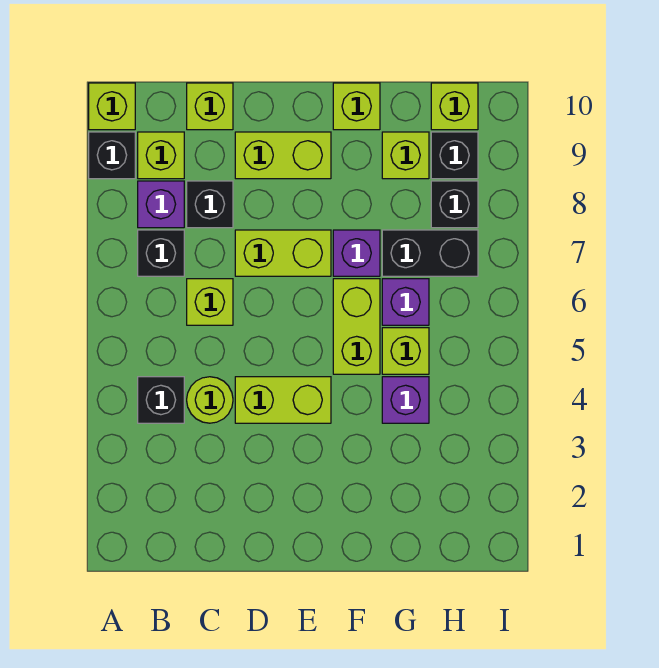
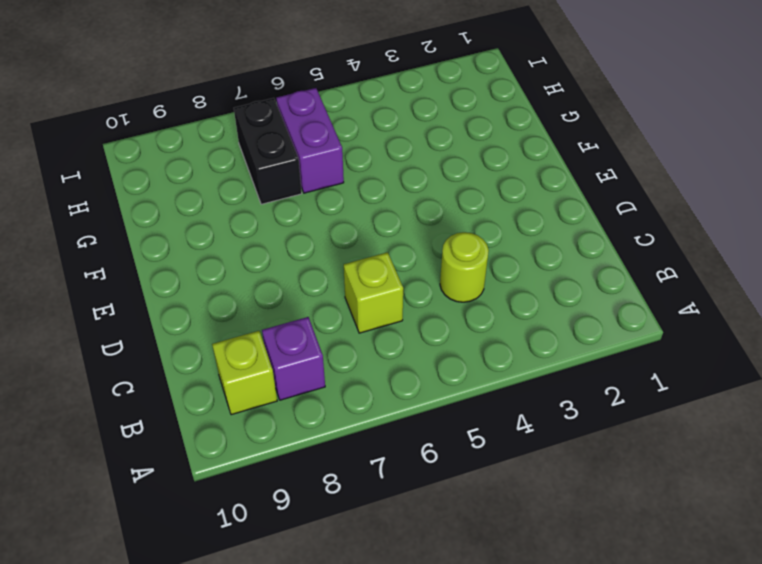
purple brick G6:H6 level 1 -> purple brick G6 level 1
none -> black brick A9 level 1
none -> lime brick A10 level 1
none -> black brick B4 level 1

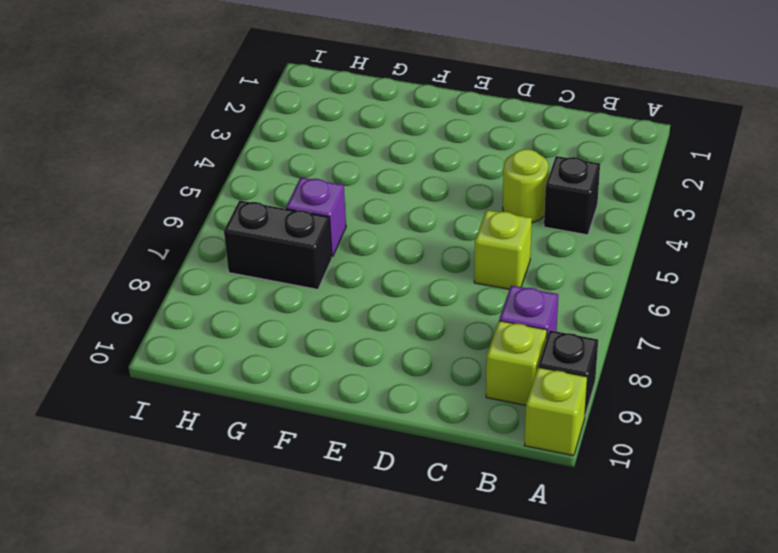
none -> black brick B7 level 1
none -> black brick C8 level 1
none -> lime brick C10 level 1

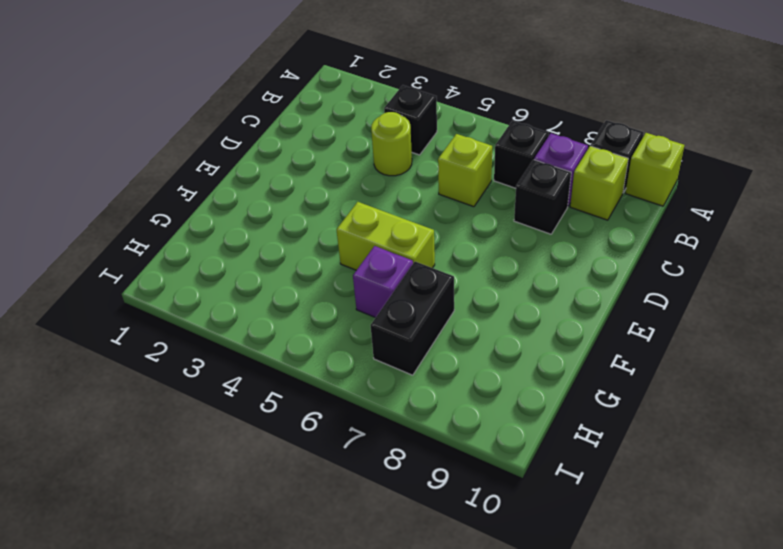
none -> lime brick C10 level 1
none -> lime brick D4:E4 level 1
none -> lime brick D7:E7 level 1

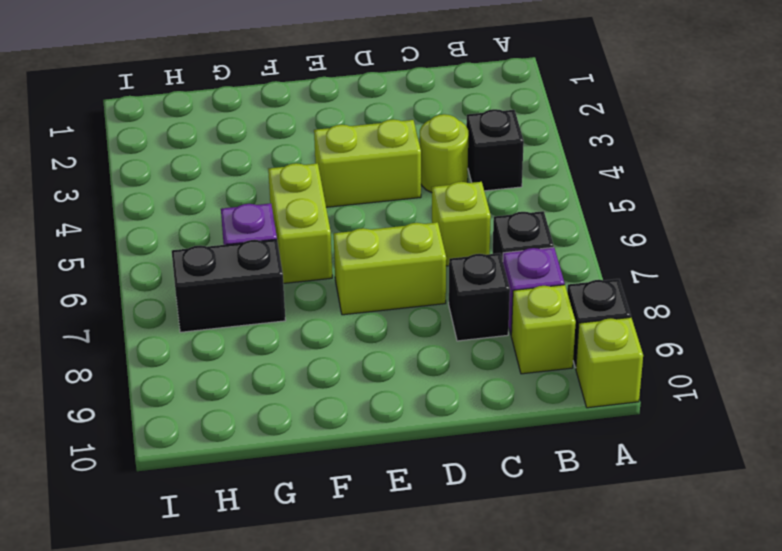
none -> lime brick C10 level 1
none -> lime brick D9:E9 level 1
none -> purple brick F7 level 1

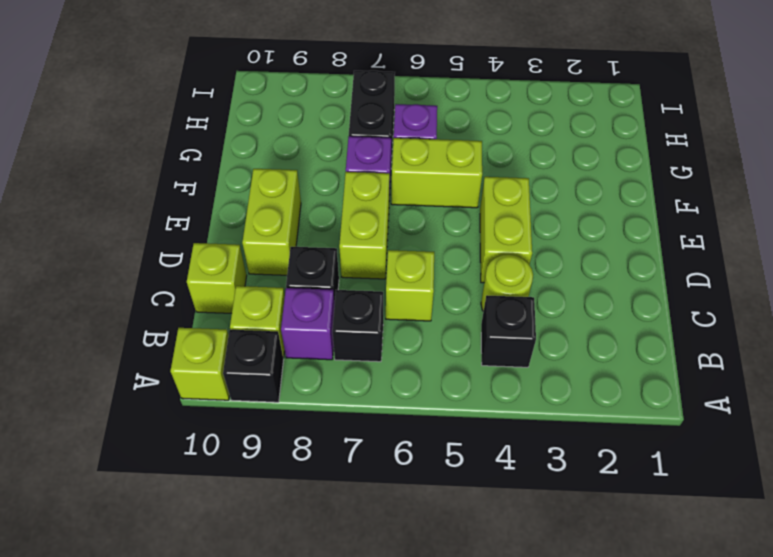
none -> lime brick F10 level 1
none -> purple brick G4 level 1
none -> lime brick G5 level 1

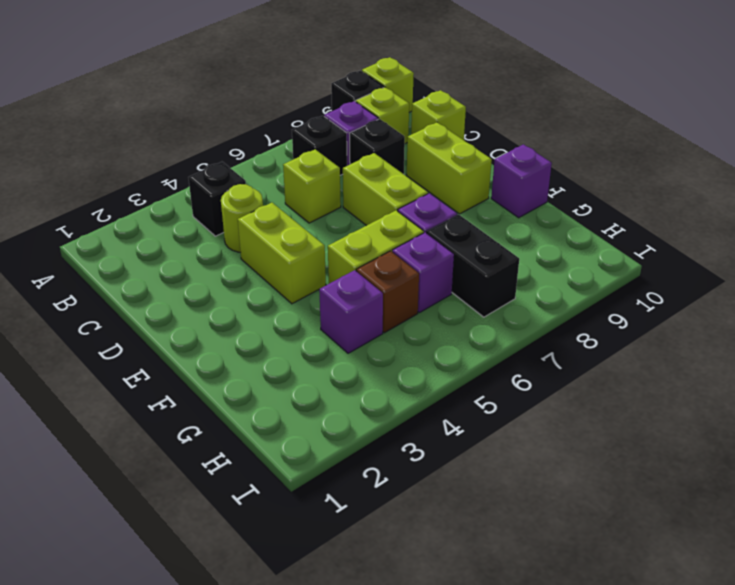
purple brick F10 level 1 -> lime brick F10 level 1
brown brick G5 level 1 -> lime brick G5 level 1
none -> lime brick G9 level 1
none -> black brick H8 level 1
none -> black brick H9 level 1

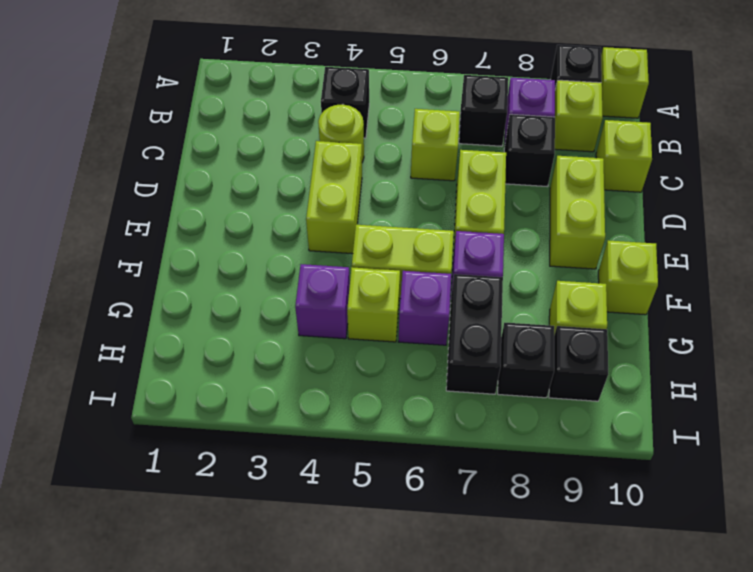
none -> lime brick H10 level 1

